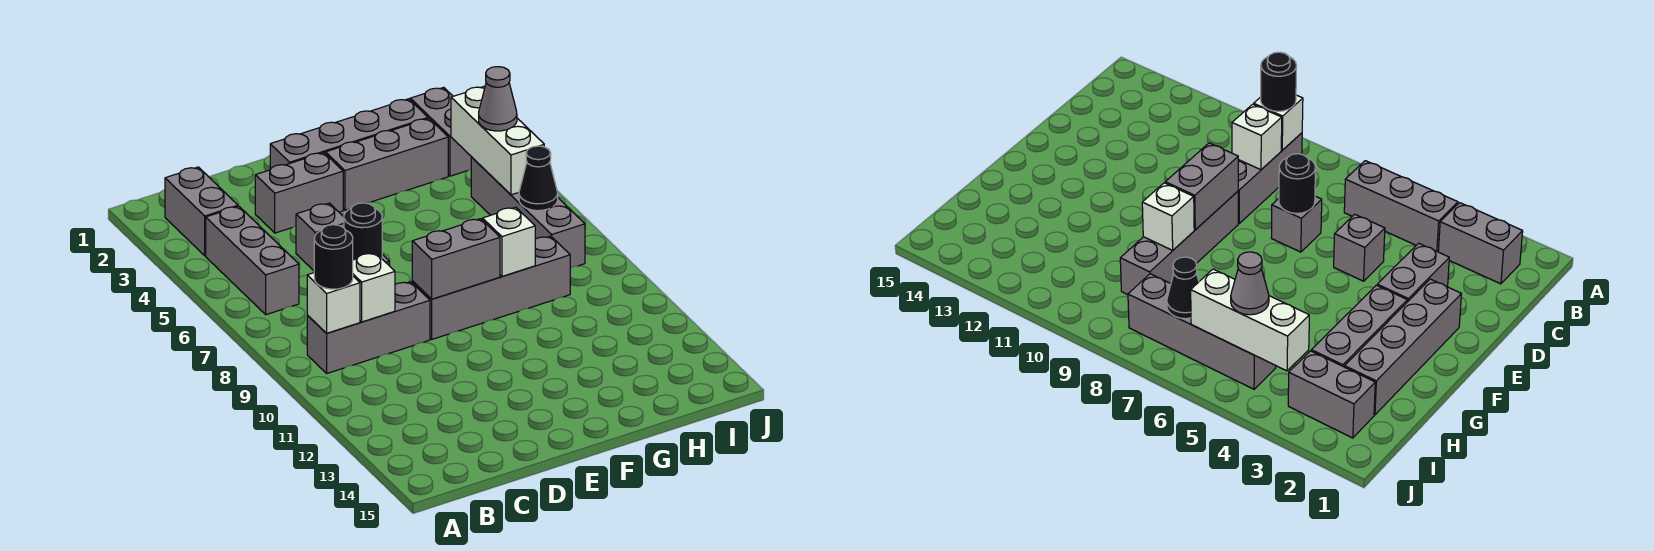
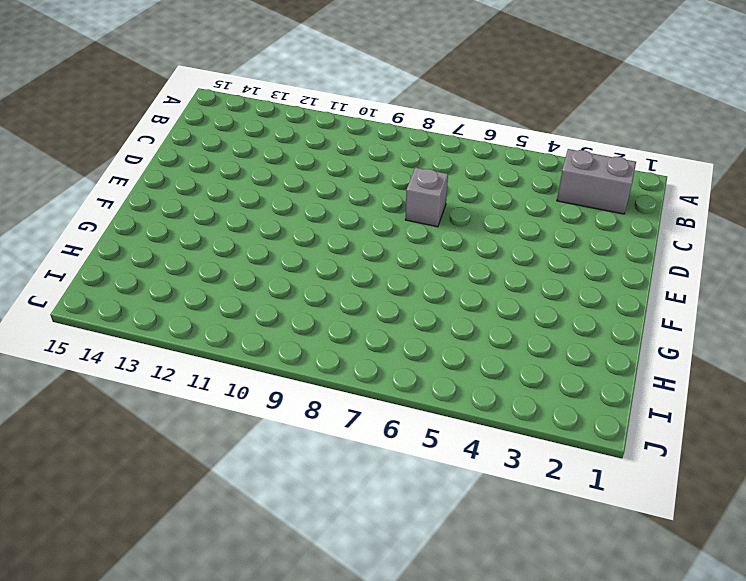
none -> grey brick B4:B6 level 1
none -> grey brick B9:D9 level 1
none -> grey brick D3:E3 level 1

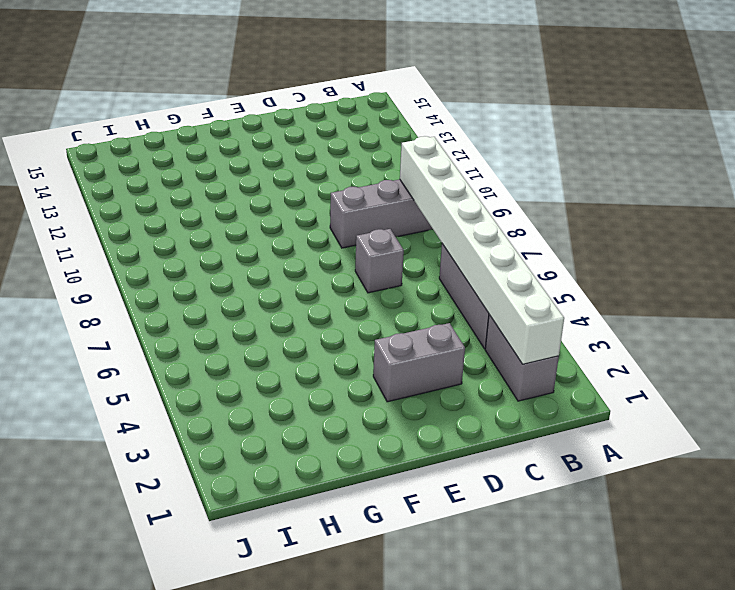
white brick B2:B9 level 2 -> white brick B9 level 2
none -> grey brick D5 level 1
none -> grey brick E2:H2 level 1
none -> grey brick E9:H9 level 1

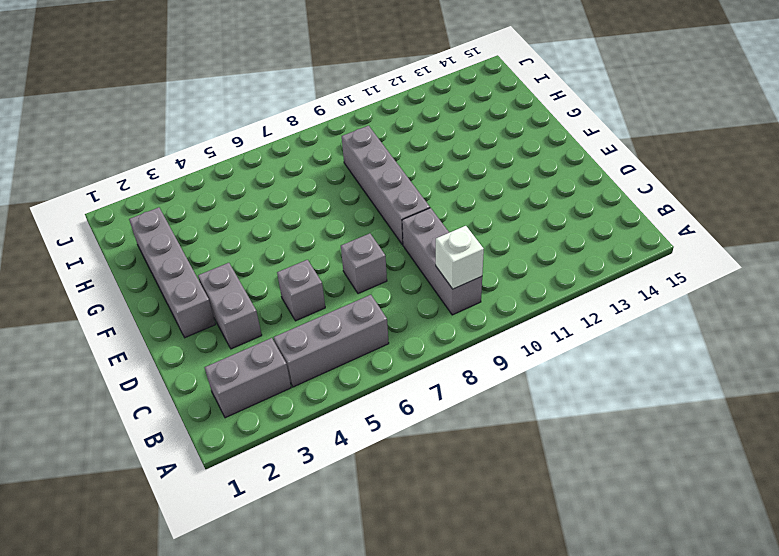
none -> grey brick F3:H3 level 1
none -> grey brick I2:I3 level 1
none -> grey brick I5:I8 level 1

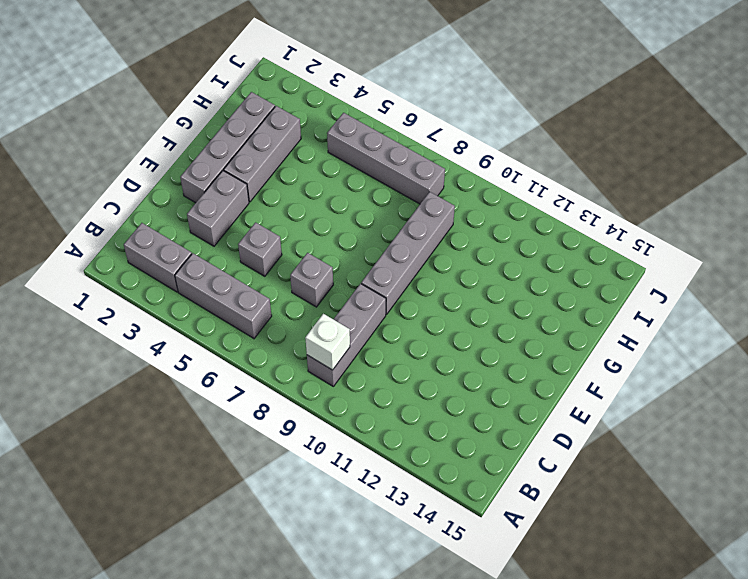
none -> grey brick I2:I3 level 1
none -> white brick C9 level 2
none -> black round brick D7 level 2

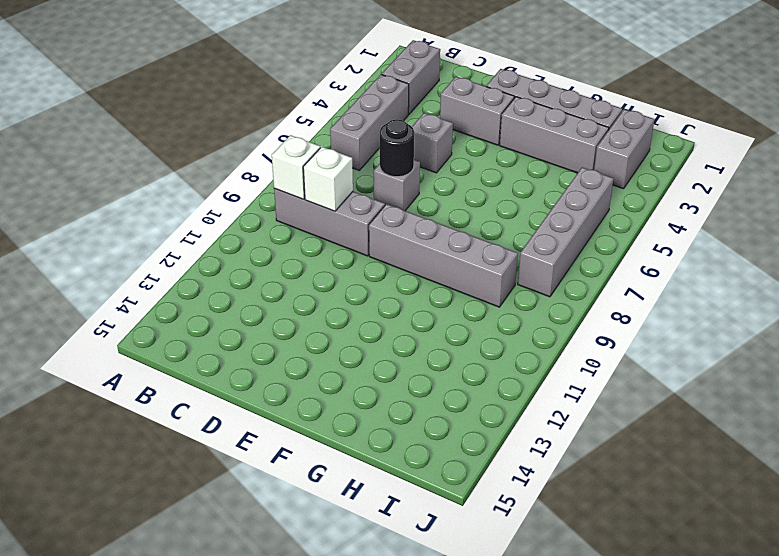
none -> grey brick E9:F9 level 2
none -> white brick G9 level 2
none -> white brick I4:I6 level 2

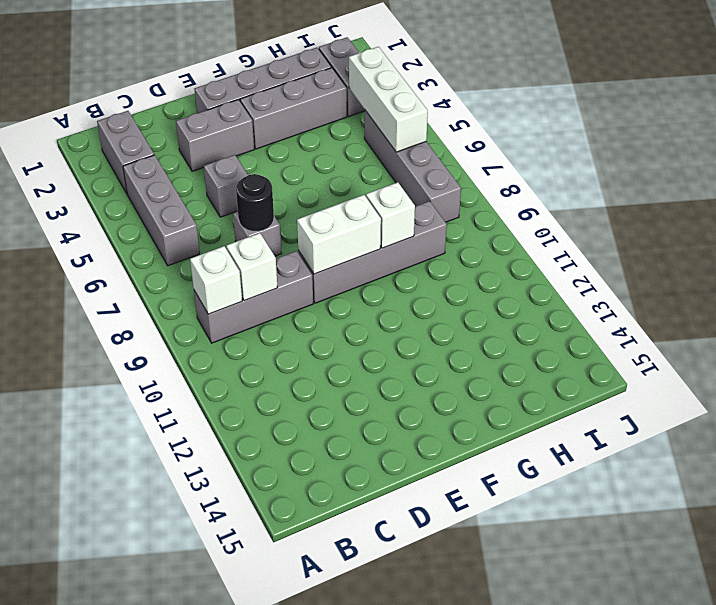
white brick E9:F9 level 2 -> grey brick E9:F9 level 2
none -> black cone I7 level 2
none -> black round brick B9 level 3
none -> grey cone I5 level 3

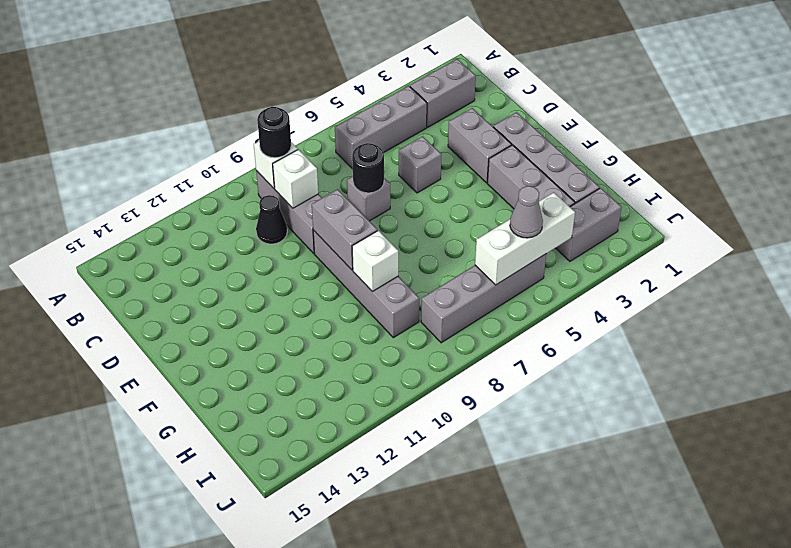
black cone C10 level 1 -> black cone I7 level 2

